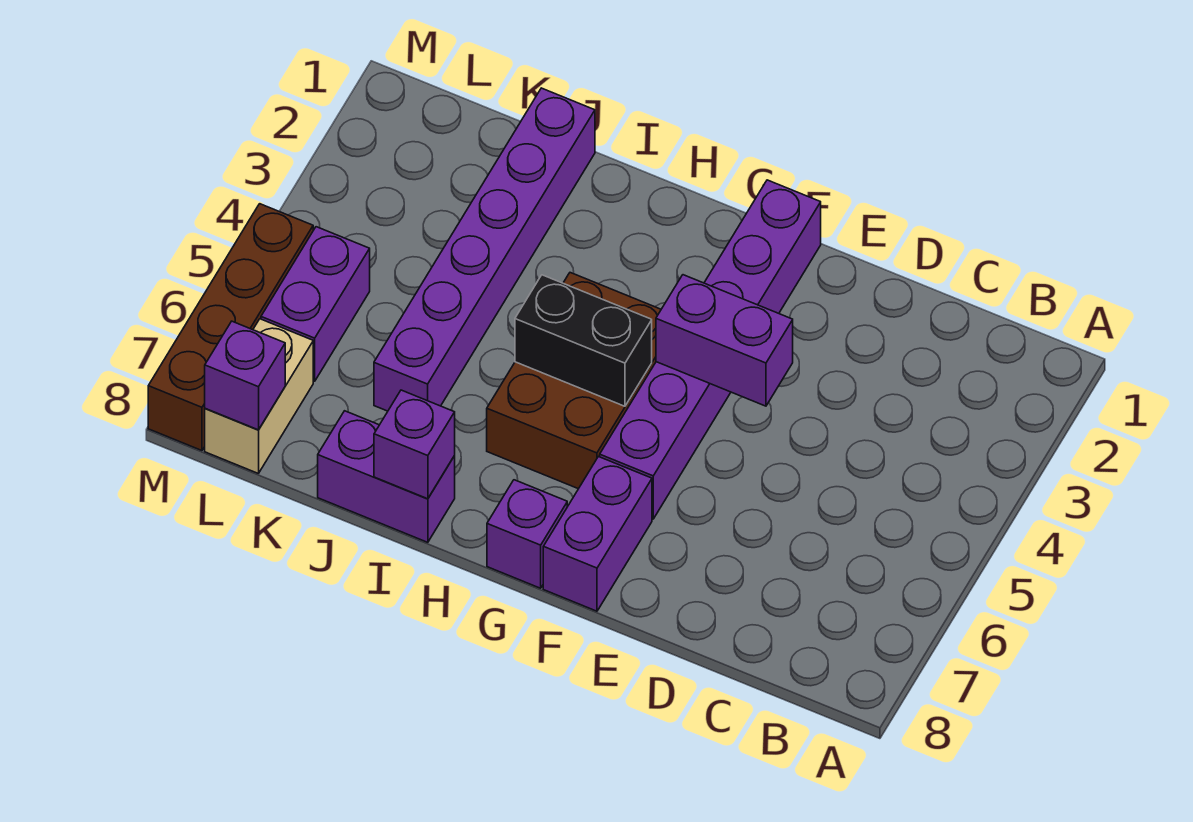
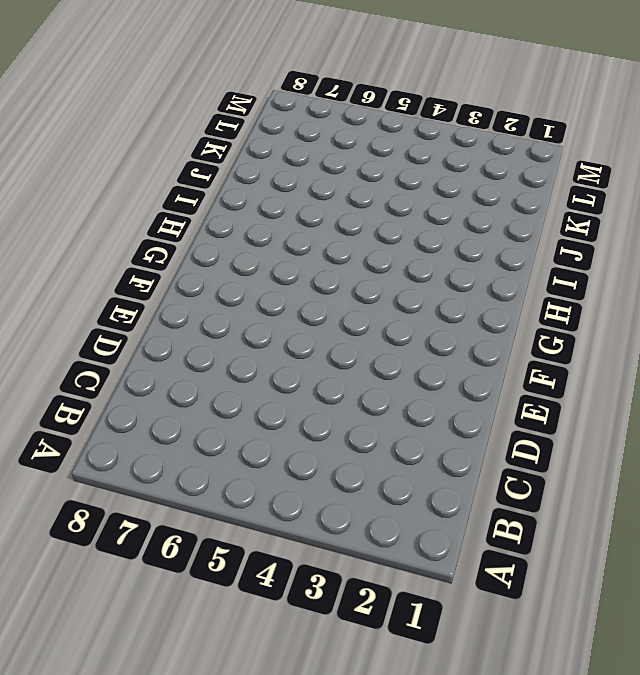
none -> purple brick F1:F6 level 1
none -> purple brick F7:F8 level 1
none -> brown brick G4:H6 level 1

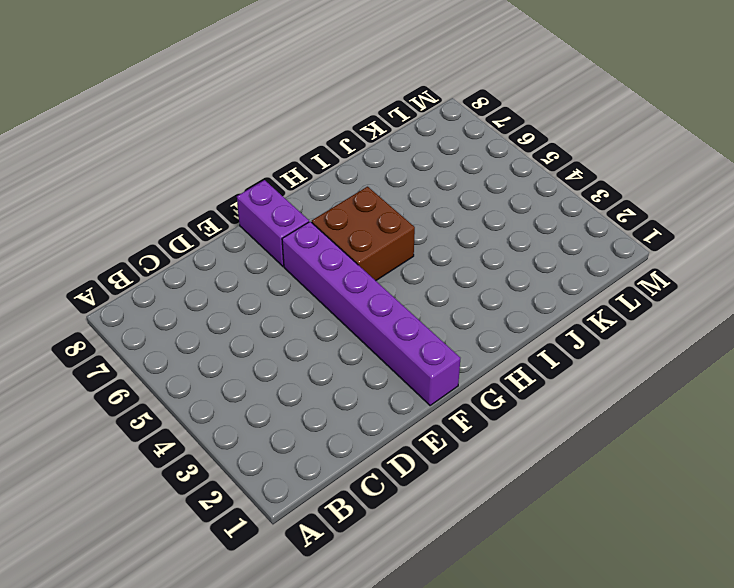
brown brick G5:H6 level 1 -> brown brick G4:H6 level 1
none -> purple brick G8 level 1
none -> purple brick I8:J8 level 1
none -> purple brick J1:J6 level 1

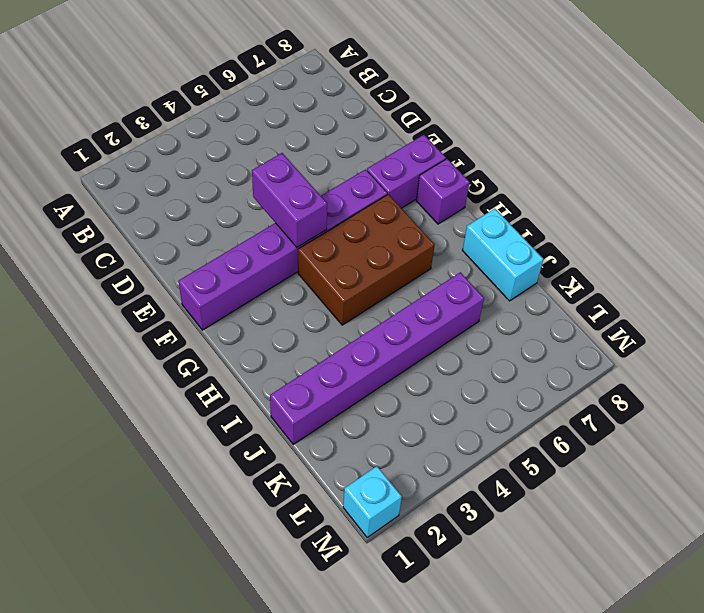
cyan brick I8:J8 level 1 -> purple brick I8:J8 level 1
cyan brick M1 level 1 -> none
none -> purple brick L5:L6 level 1
none -> tan brick L7:L8 level 1
none -> brown brick M5:M8 level 1

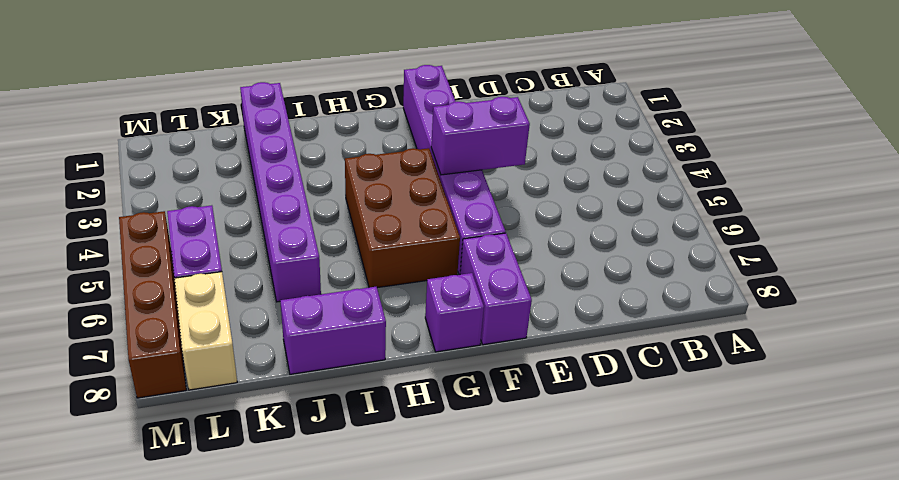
none -> black brick G5:H5 level 2
none -> purple brick I8 level 2
none -> purple brick L8 level 2

